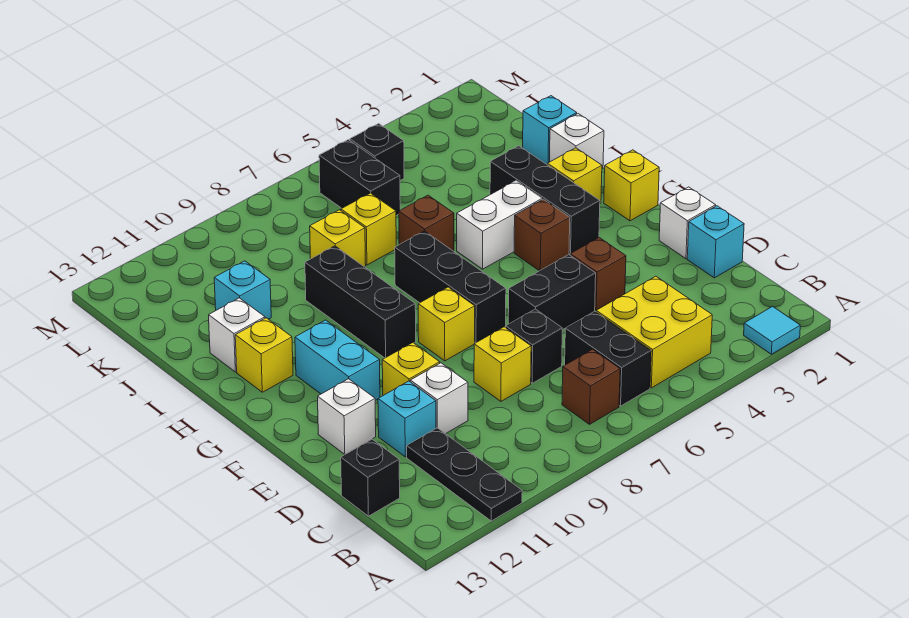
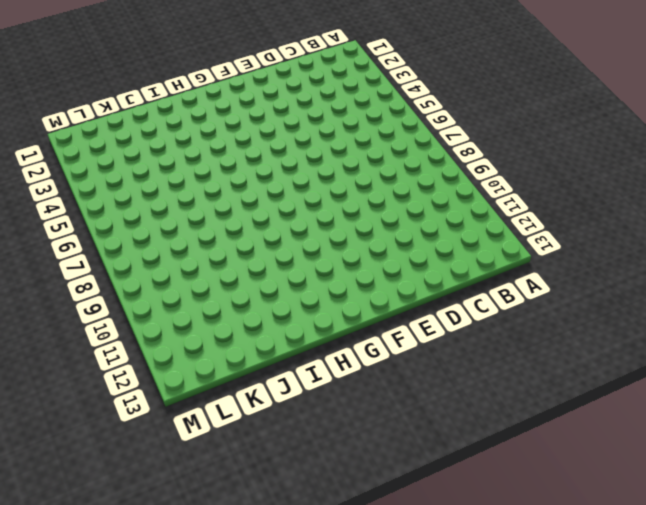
none -> cyan tile A2 level 1
none -> black plate A11:C11 level 1
none -> yellow brick B4:C5 level 1
none -> black brick B6:C6 level 1

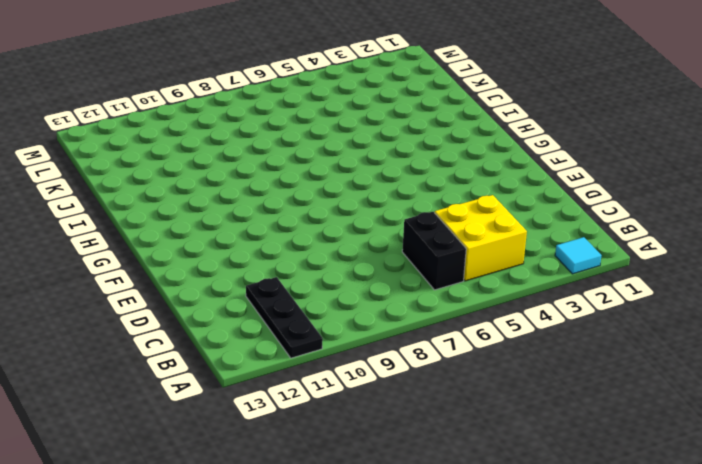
none -> brown brick B7 level 1
none -> black brick C13 level 1
none -> cyan brick D1 level 1
none -> black brick D7 level 1

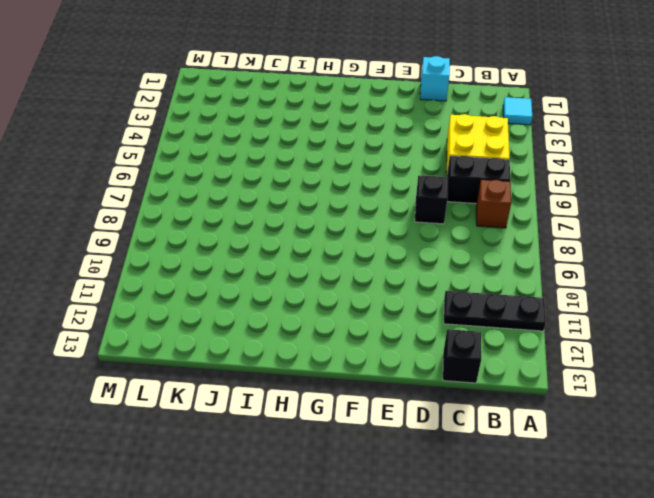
none -> yellow brick D8 level 1
none -> white brick D10 level 1
none -> cyan brick D11 level 1
none -> white brick E1 level 1

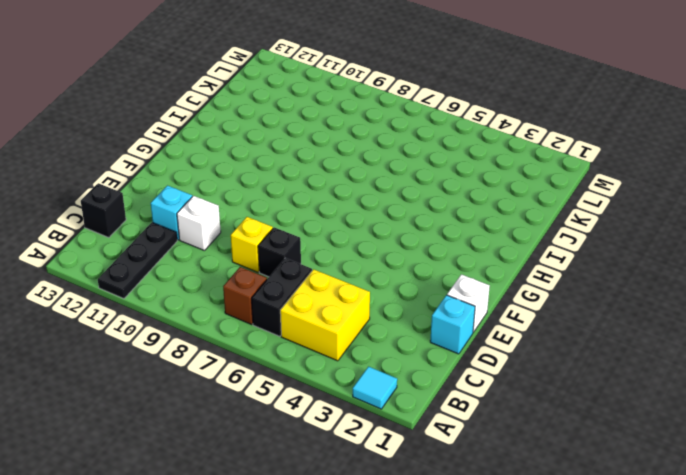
none -> brown brick E4 level 1
none -> black brick E5:E6 level 1
none -> yellow brick E10 level 1
none -> white brick E12 level 1

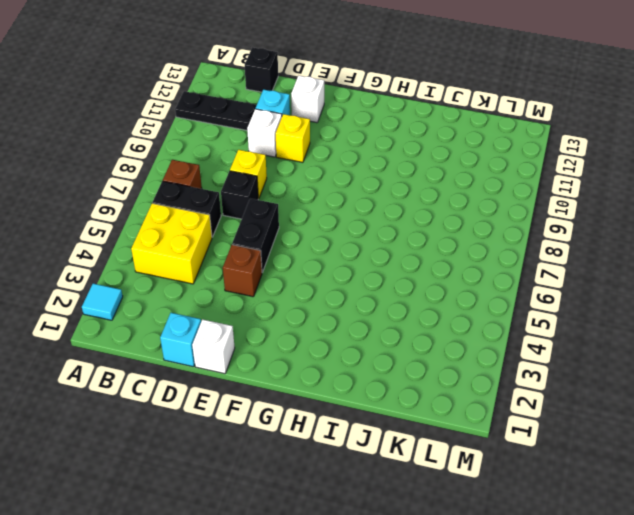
none -> black brick F7:H7 level 1
none -> yellow brick F8 level 1
none -> cyan brick F11:G11 level 1
none -> yellow brick G1 level 1

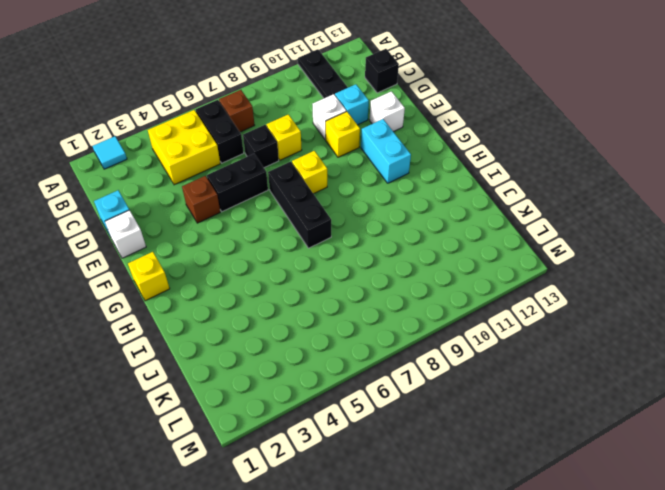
none -> black brick G3:I3 level 1
none -> brown brick G4 level 1
none -> black brick G9:I9 level 1
none -> yellow brick H2 level 1

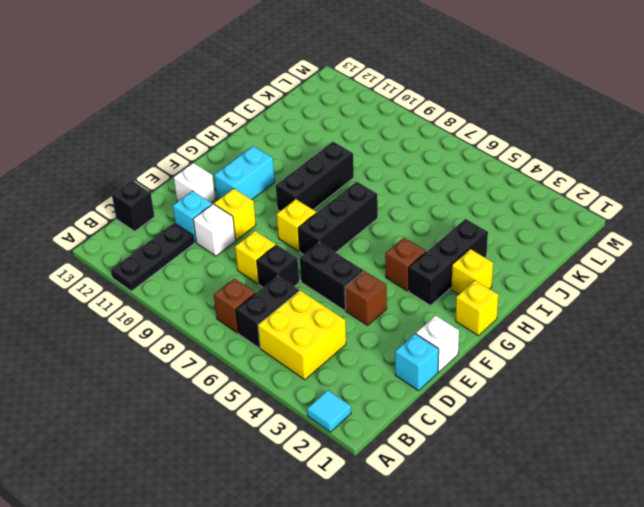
none -> white brick H4:H5 level 1
none -> yellow brick H12 level 1
none -> white brick I1 level 1
none -> brown brick I6 level 1

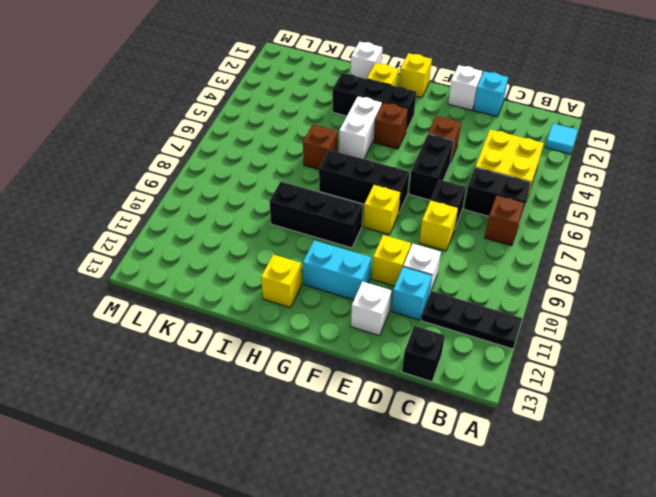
none -> white brick I12 level 1
none -> cyan brick J1 level 1
none -> yellow brick J7 level 1
none -> yellow brick J8 level 1

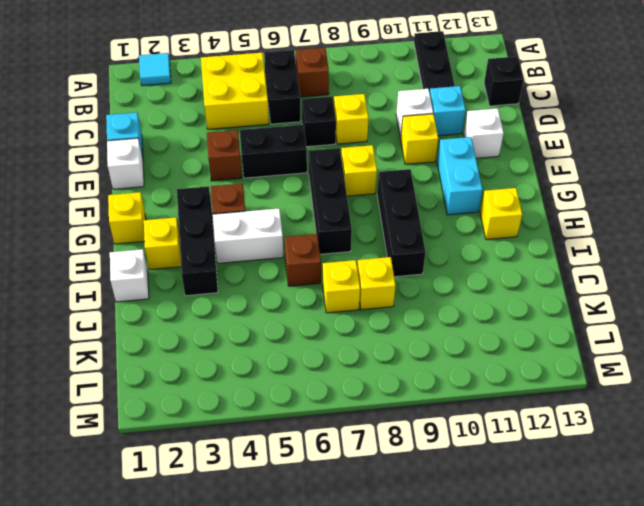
none -> white brick I12 level 1
none -> cyan brick J1 level 1
none -> cyan brick J11 level 1
none -> black brick K6:L6 level 1

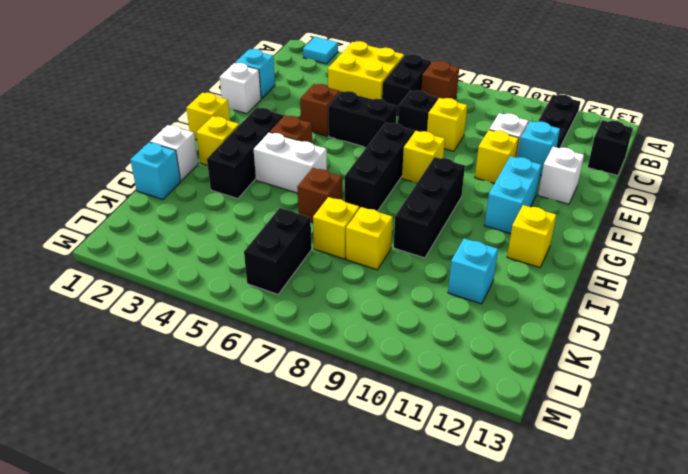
none -> white brick I12 level 1
none -> black brick L5 level 1

